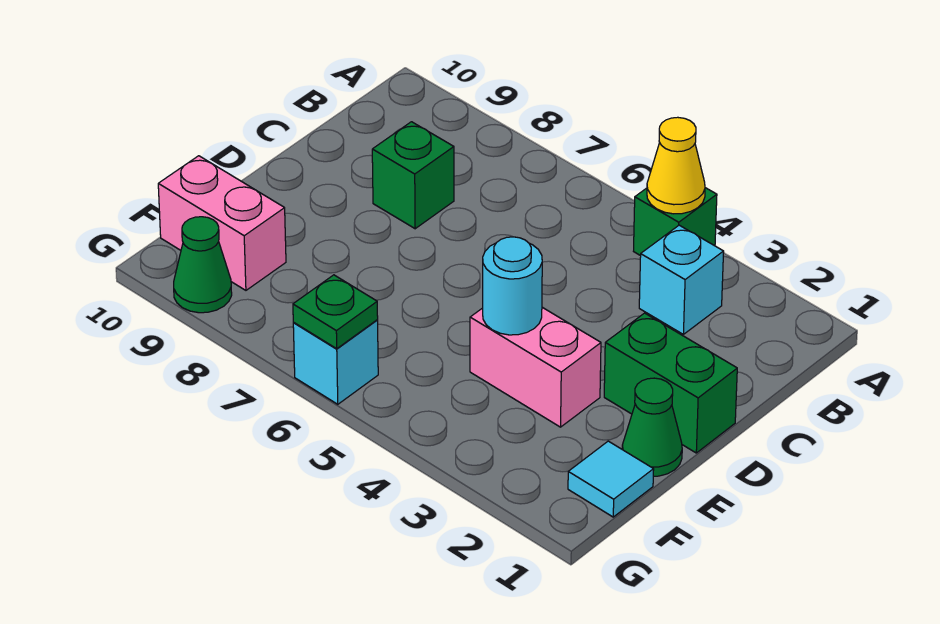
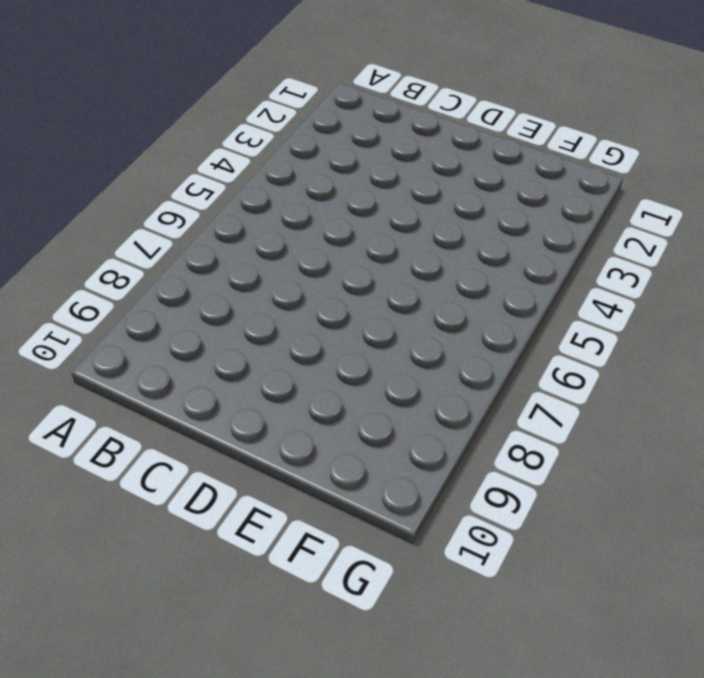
none -> green brick A4 level 1
none -> cyan brick B3 level 1
none -> green brick C8 level 1

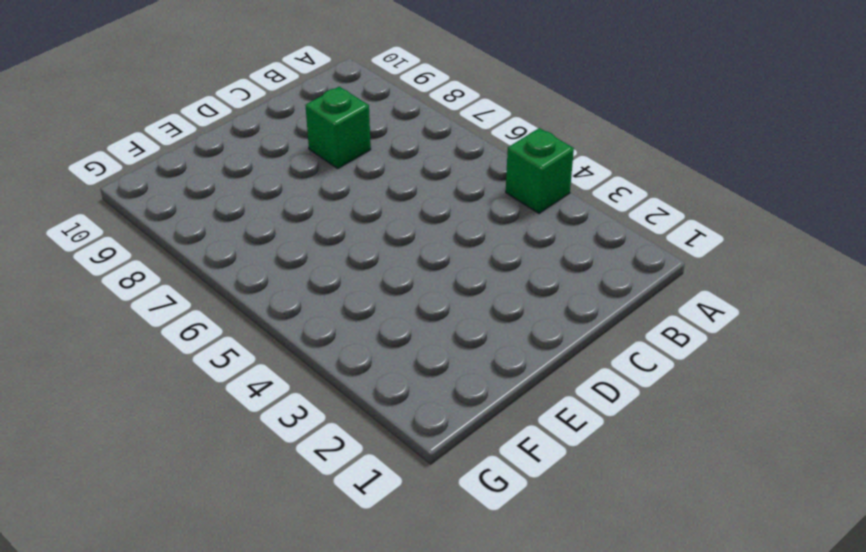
none -> cyan brick B3 level 1
none -> green brick D1:D2 level 1
none -> green cone E1 level 1

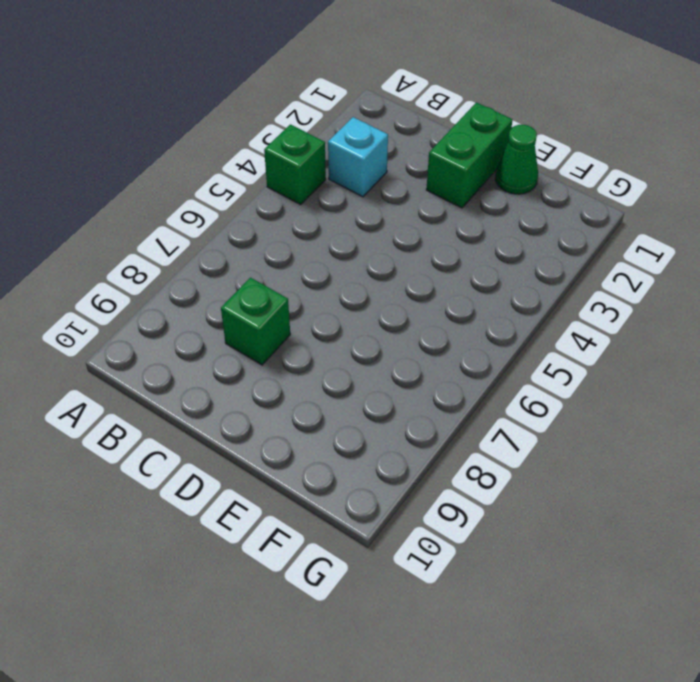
none -> pink brick E3:E4 level 1
none -> cyan tile F1 level 1
none -> pink brick F9:F10 level 1

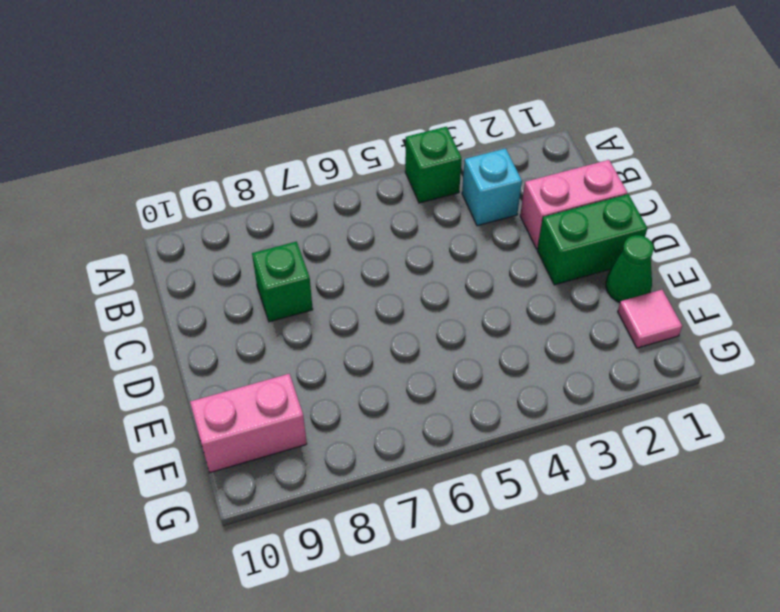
pink brick C1:C2 level 1 -> pink brick E3:E4 level 1
pink tile F1 level 1 -> cyan tile F1 level 1
none -> cyan brick G6 level 1
none -> green cone G9 level 1
none -> yellow cone A4 level 2

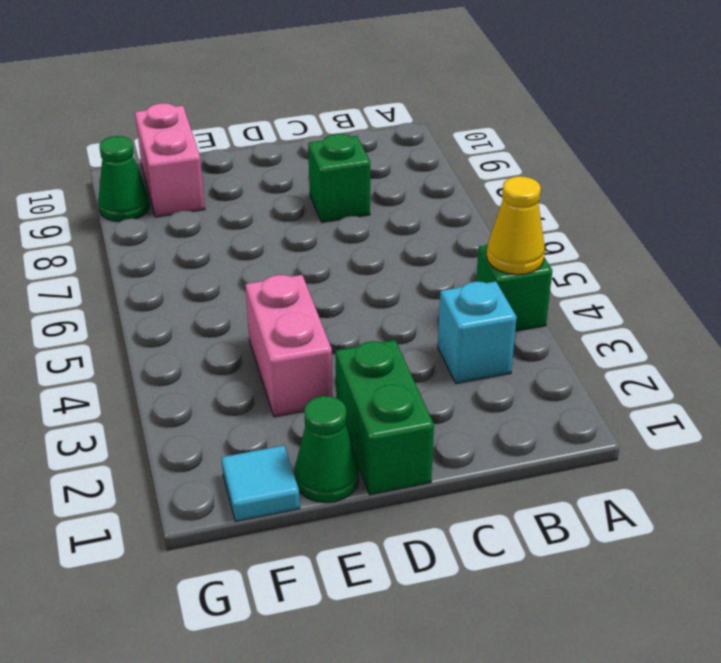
none -> cyan brick G6 level 1
none -> cyan round brick E4 level 2
none -> green plate G6 level 2

